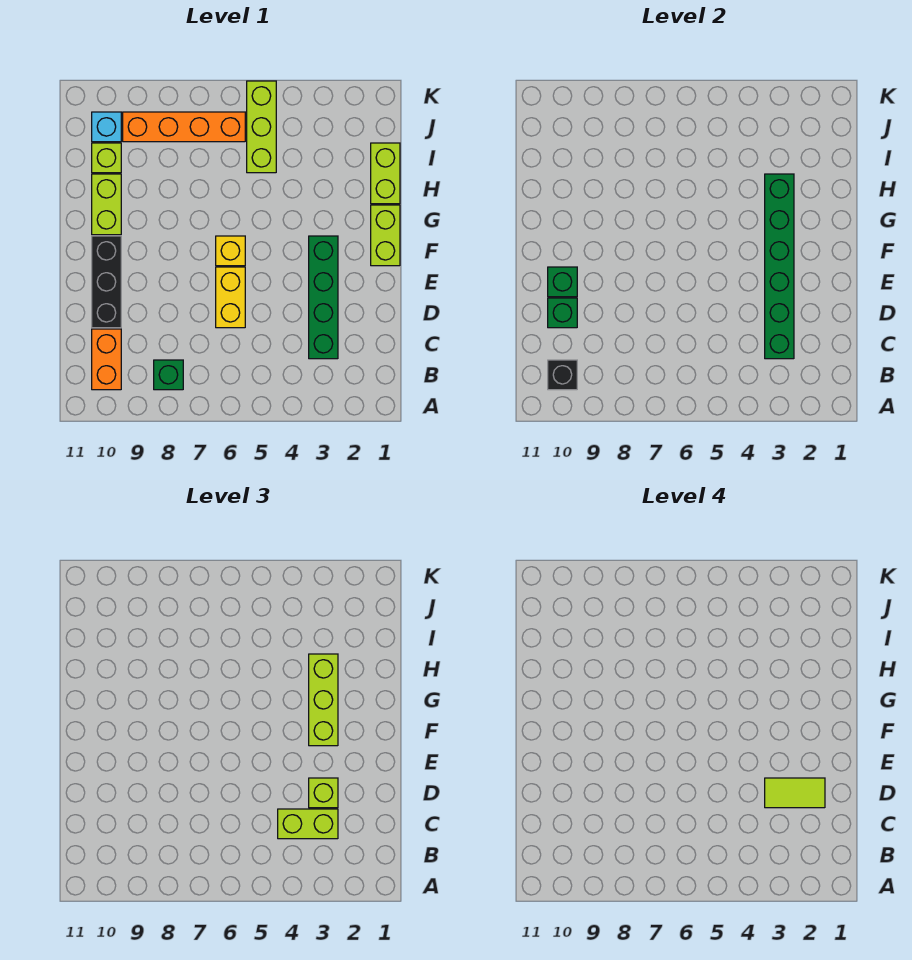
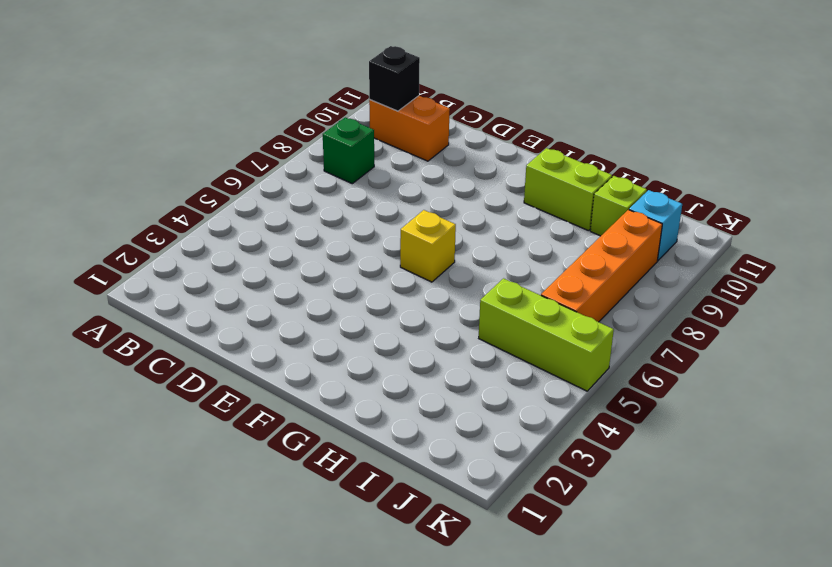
none -> green brick C3:F3 level 1
none -> yellow brick D6:E6 level 1
none -> black brick D10:F10 level 1

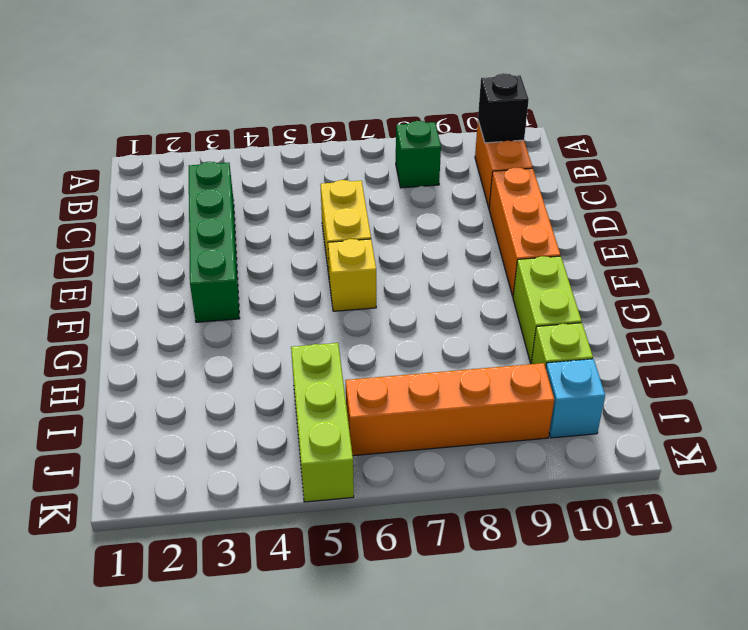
orange brick D10:F10 level 1 -> black brick D10:F10 level 1
none -> lime brick F1:G1 level 1
none -> lime brick H1:I1 level 1
none -> green brick C3:H3 level 2

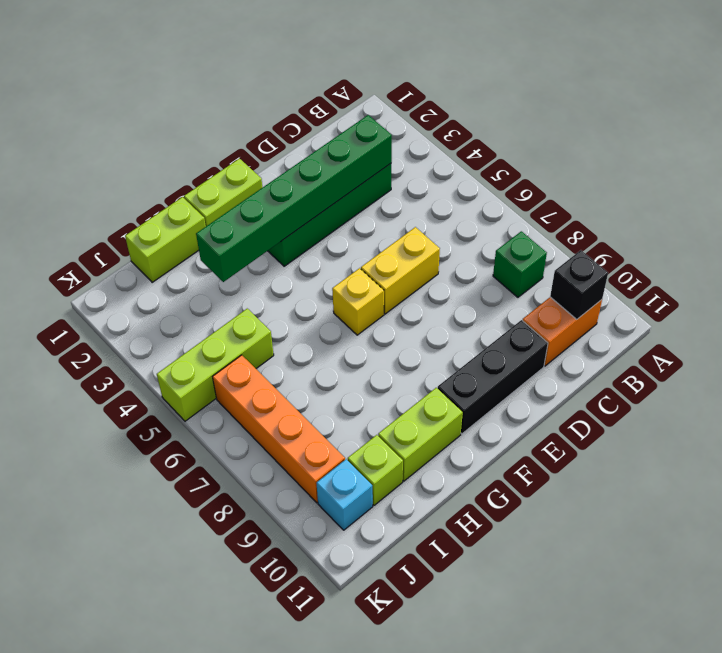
none -> green brick D10 level 2
none -> green brick E10 level 2
none -> lime brick C3:C4 level 3

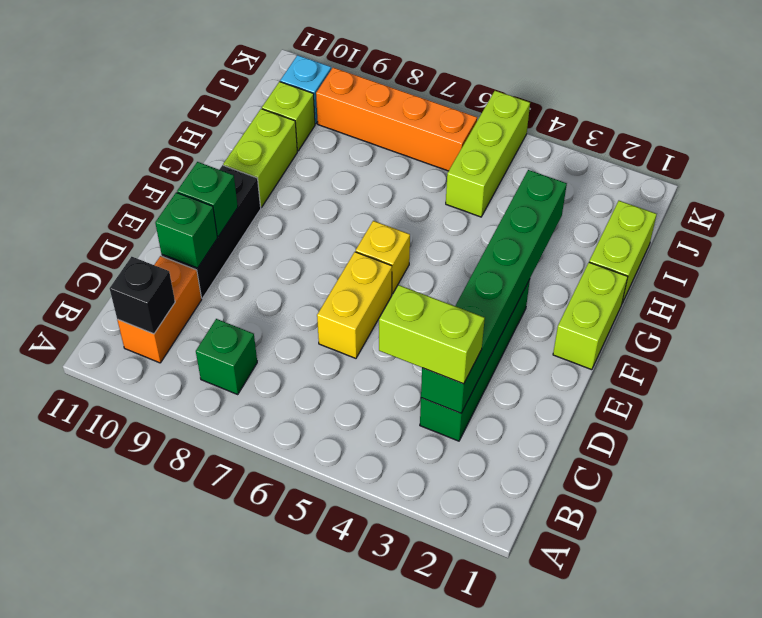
none -> lime brick D3 level 3
none -> lime brick F3:H3 level 3
none -> lime tile D2:D3 level 4

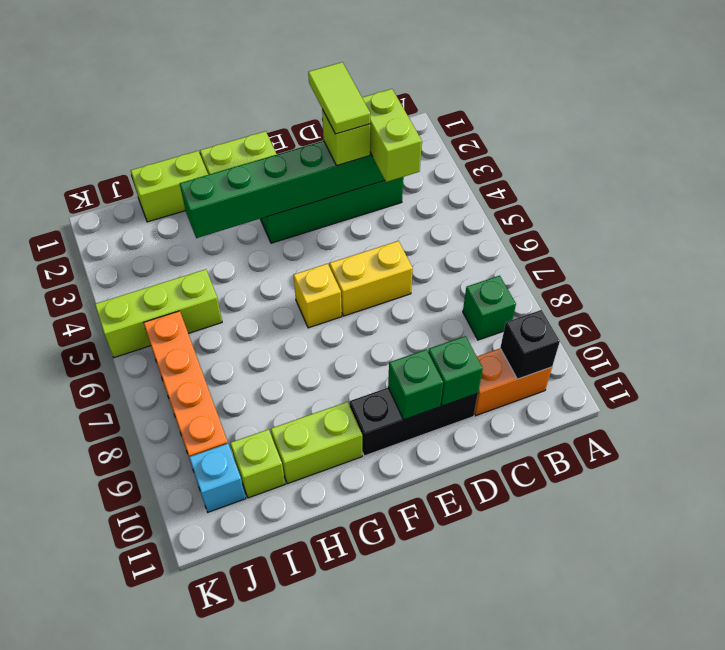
none -> lime brick F3:H3 level 3

